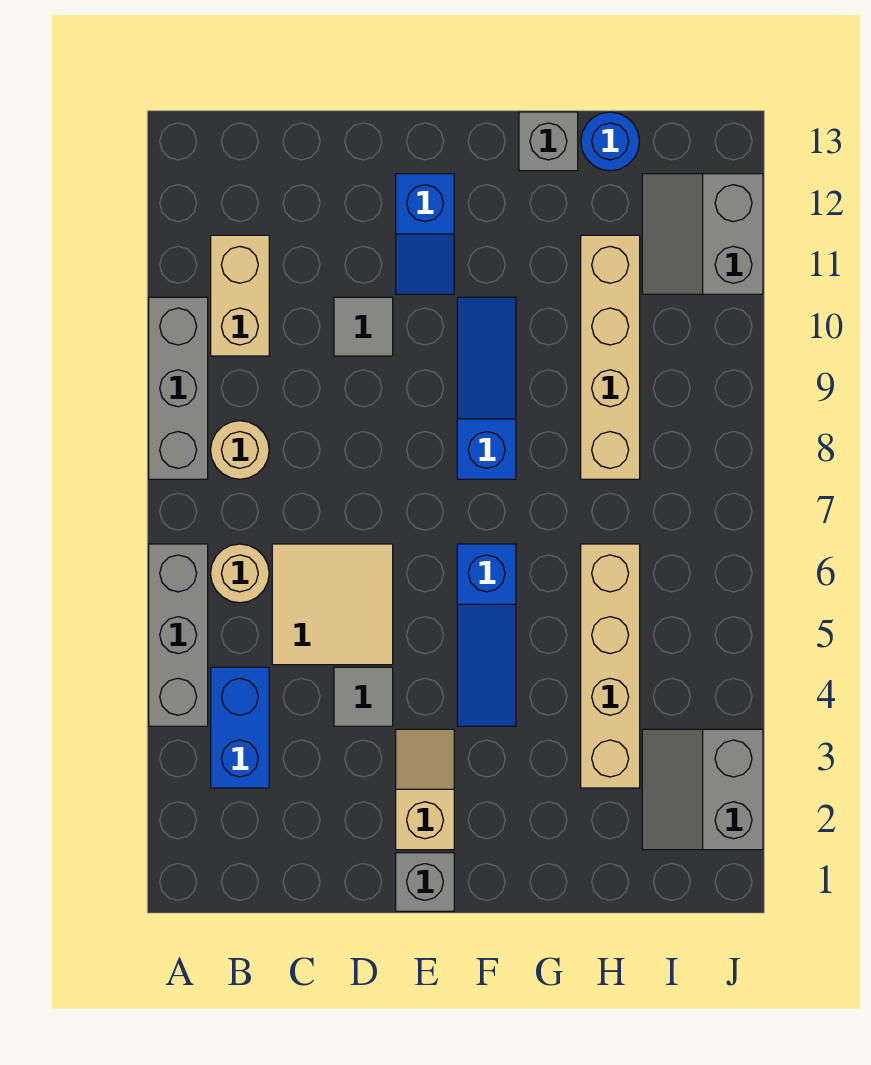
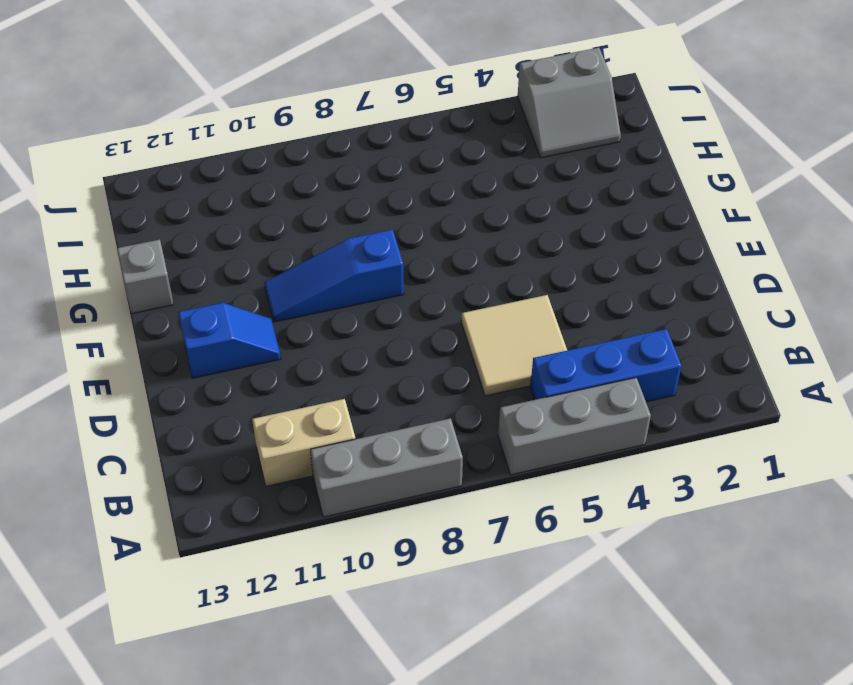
blue brick B3:B5 level 1 -> blue brick B3:B4 level 1
none -> tan round brick B6 level 1
none -> tan round brick B8 level 1
none -> grey tile D4 level 1

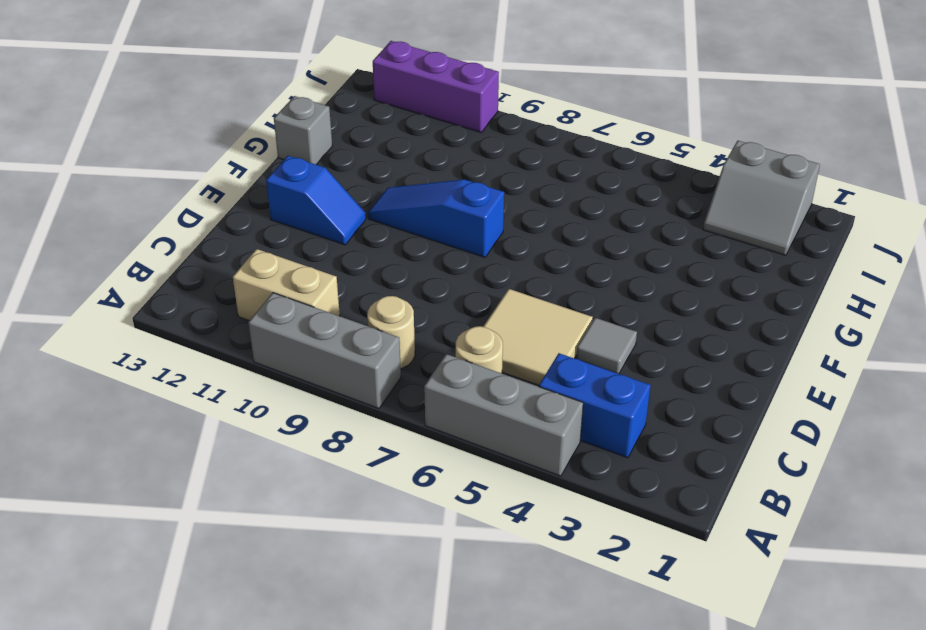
purple brick J10:J12 level 1 -> grey slope I11:J12 level 1 top J
none -> grey tile D10 level 1
none -> grey brick E1 level 1
none -> tan slope E2:E3 level 1 top 2

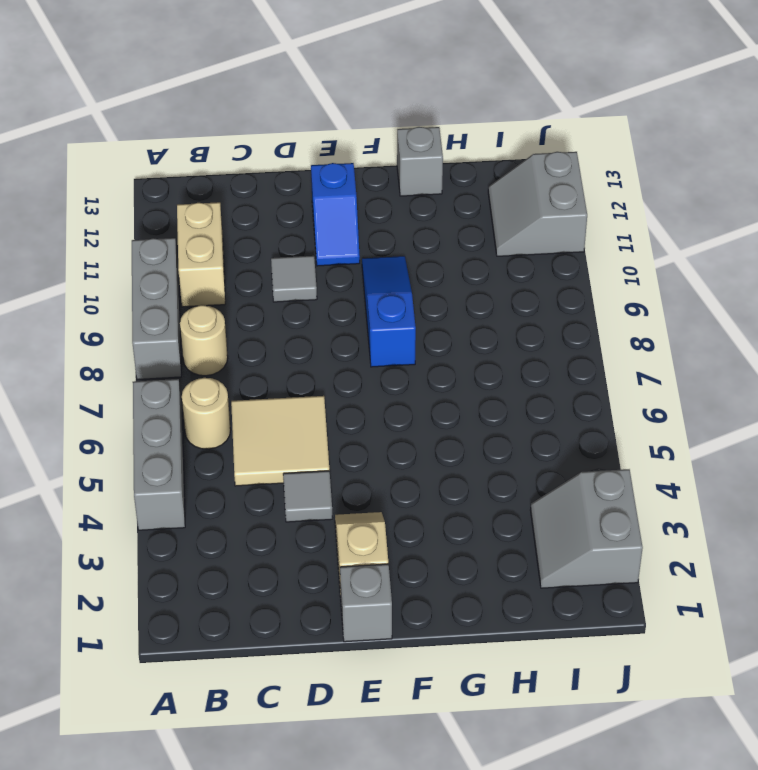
none -> blue brick B3:B4 level 1
none -> blue slope F4:F6 level 1 top 6
none -> tan brick H3:H6 level 1

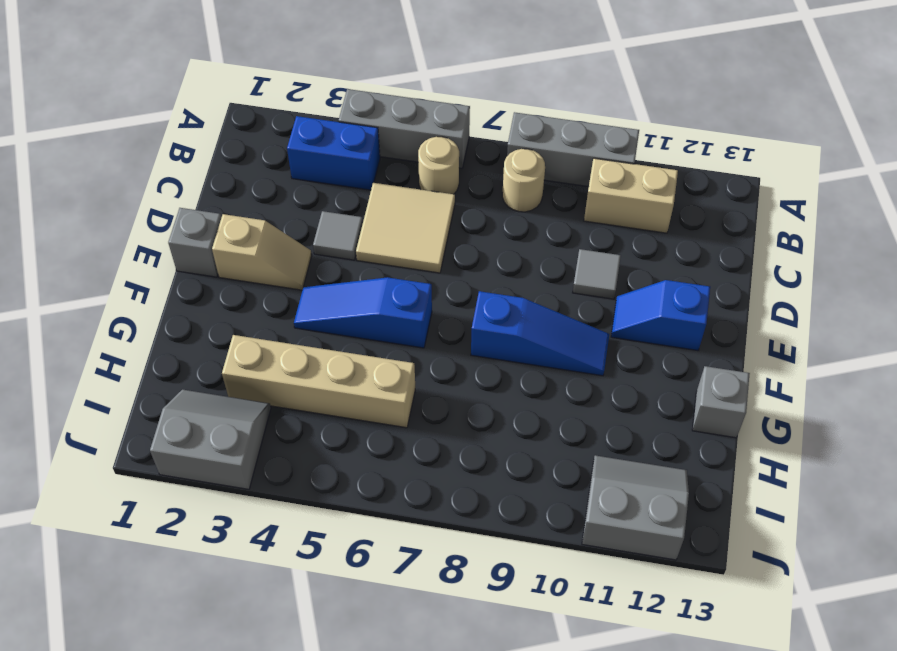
none -> tan brick H8:H11 level 1
none -> blue round brick H13 level 1

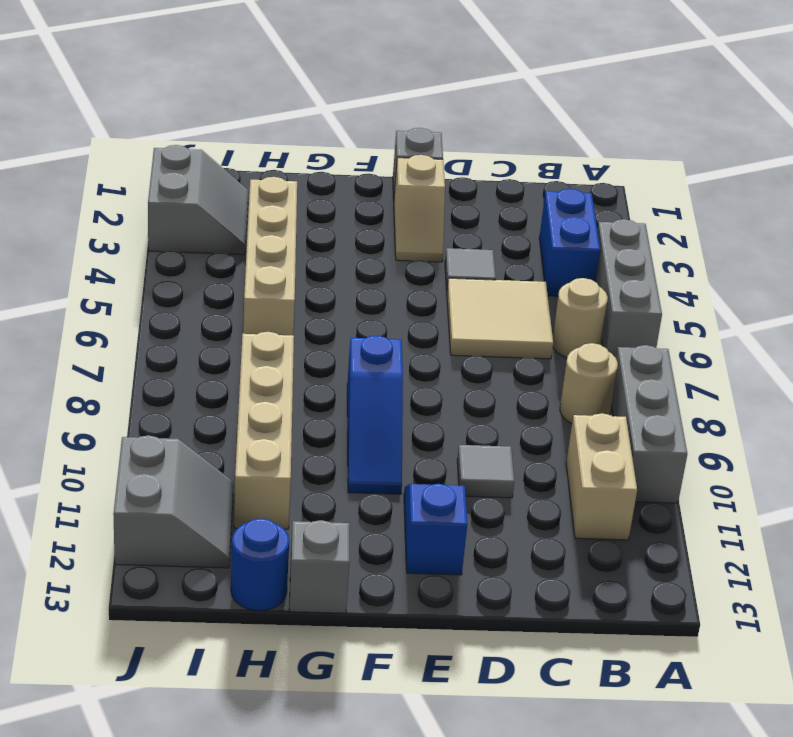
none -> blue slope F4:F6 level 1 top 6

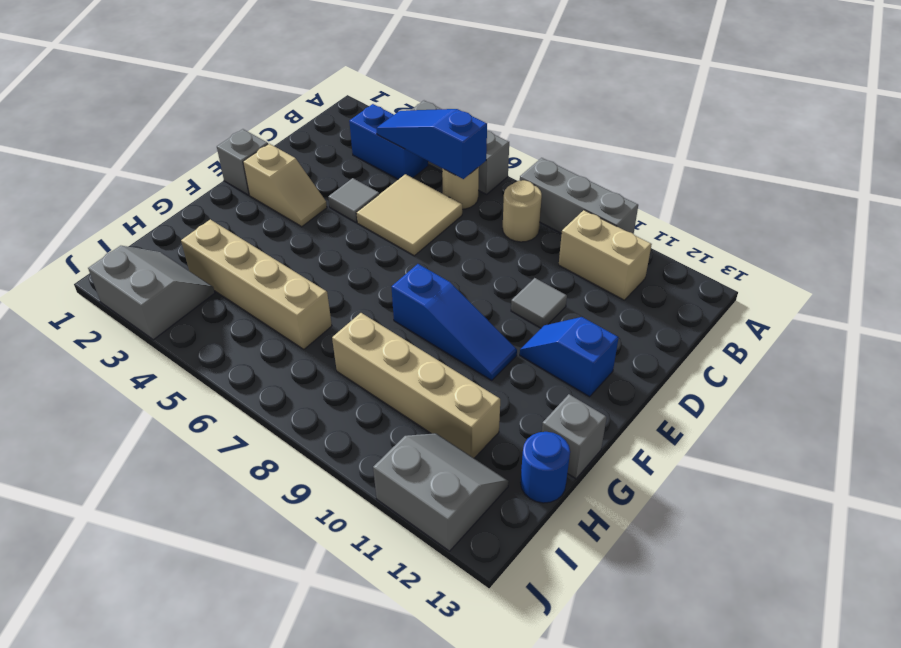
blue slope B4:B6 level 2 top 6 -> blue slope F4:F6 level 1 top 6

